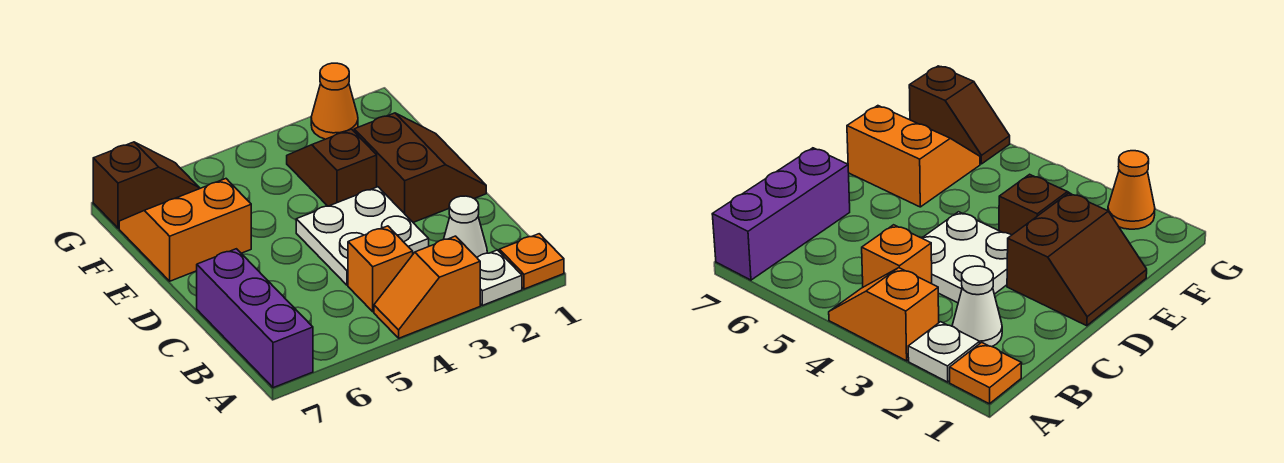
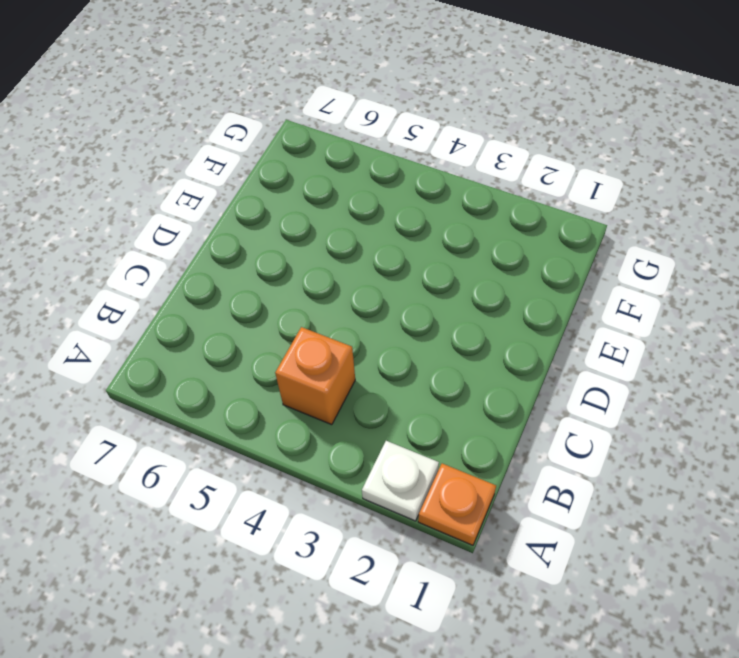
none -> orange slope A3:A4 level 1 top 3
none -> purple brick A7:C7 level 1
none -> white cone B2 level 1

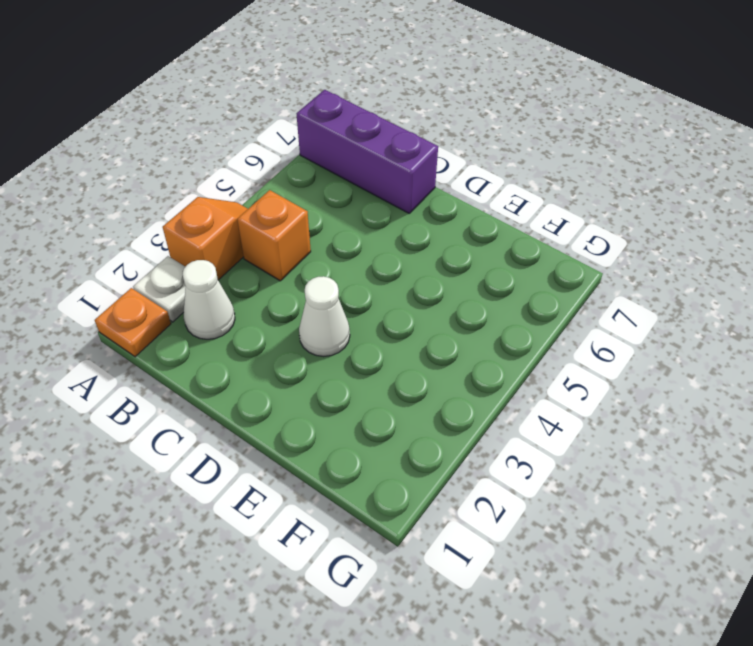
white cone D3 level 1 -> white plate C3:D4 level 1
none -> brown slope D1:E2 level 1 top 2
none -> brown slope E3:F3 level 1 top E
none -> orange slope E6:F7 level 1 top E

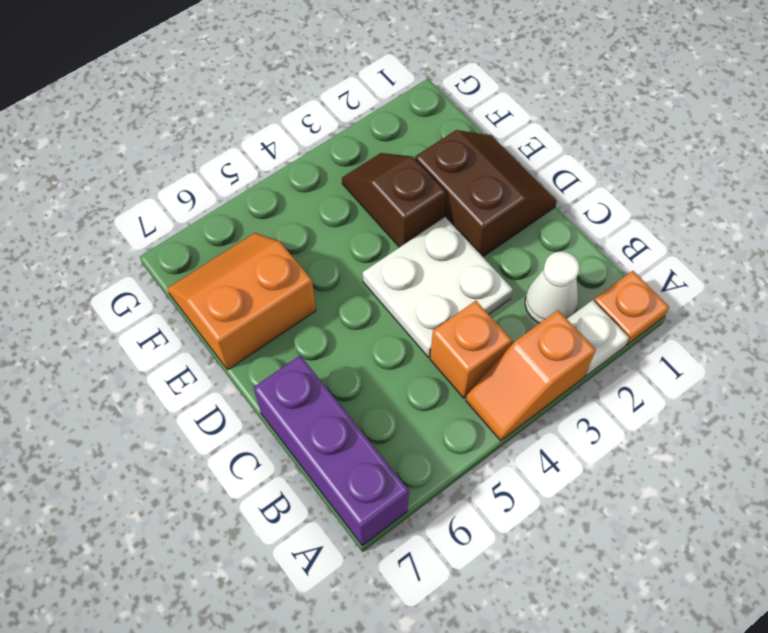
none -> orange cone G2 level 1
none -> brown slope G6:G7 level 1 top 7

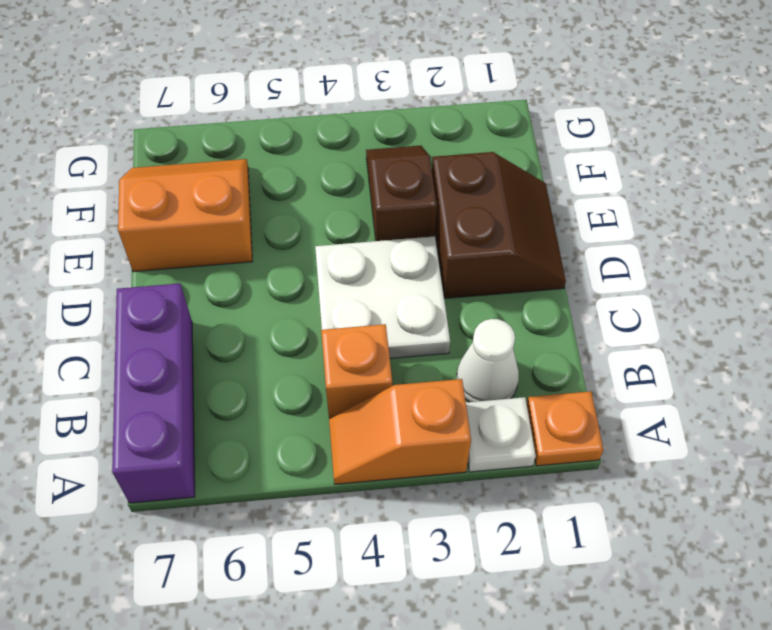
none -> orange cone G2 level 1
none -> brown slope G6:G7 level 1 top 7

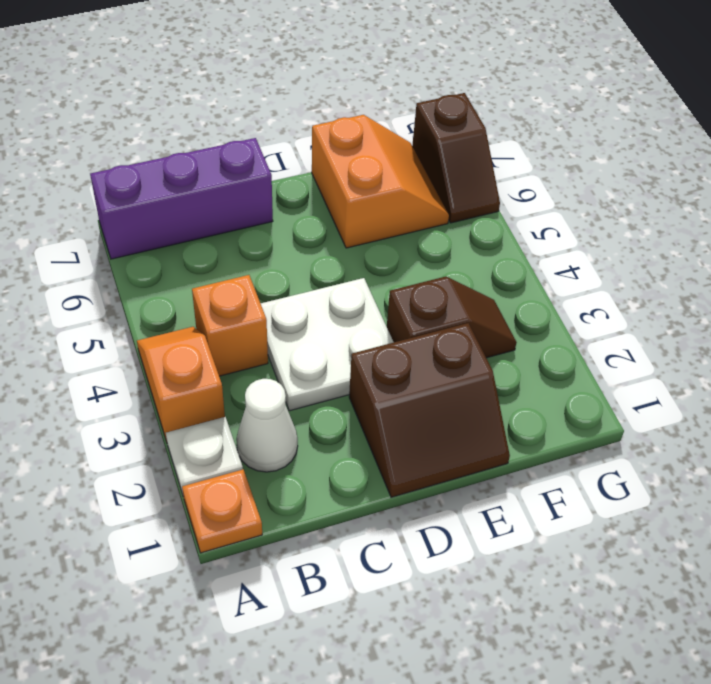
none -> orange cone G2 level 1

